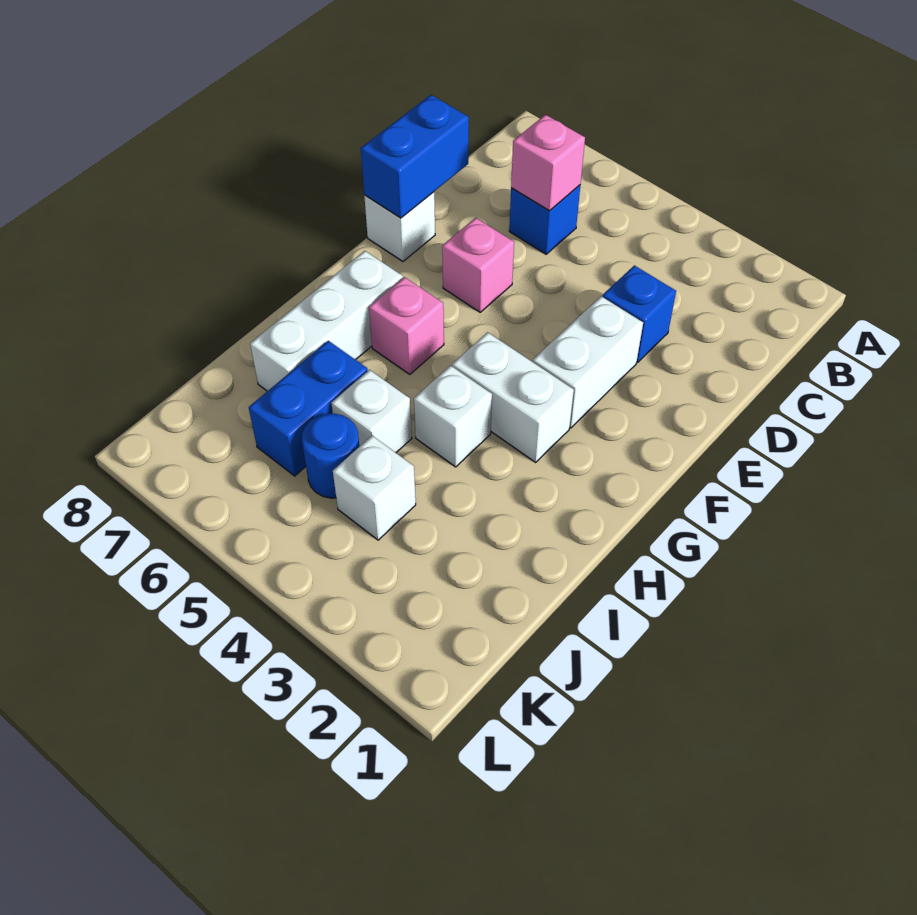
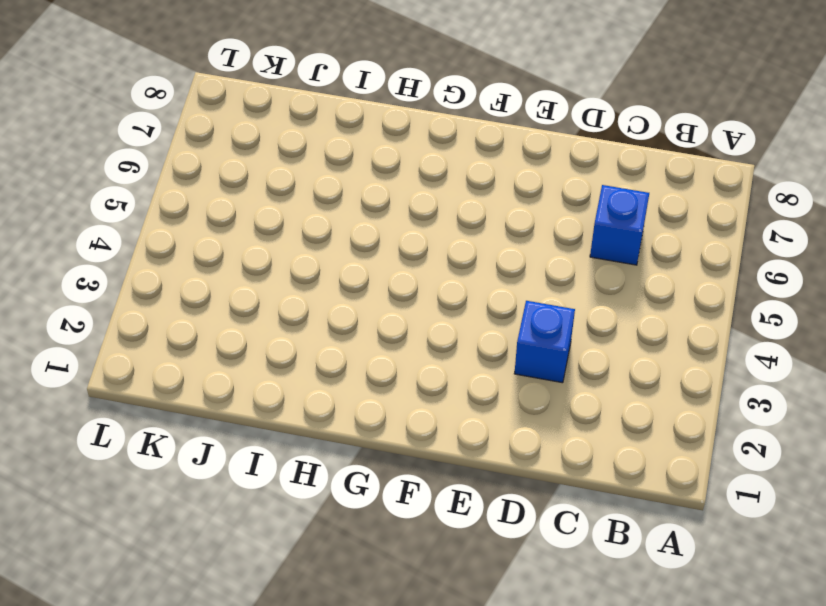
none -> white brick E3:F3 level 1
none -> pink brick E6 level 1
none -> white brick E8 level 1

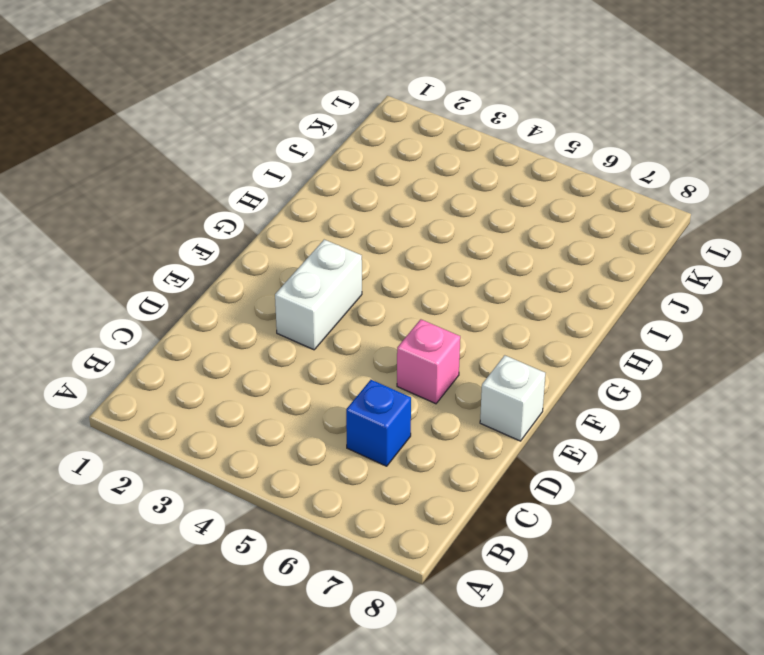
none -> blue brick D3 level 1
none -> white brick G3:G4 level 1
none -> pink brick G6 level 1

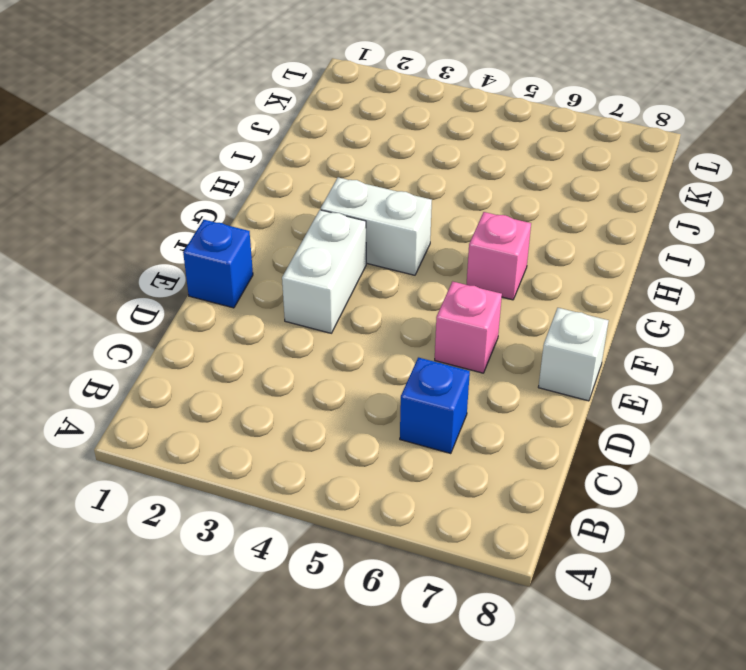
blue brick E1 level 1 -> blue brick D3 level 1
none -> white brick G7:I7 level 1
none -> white brick H4 level 1
none -> white brick I5 level 1

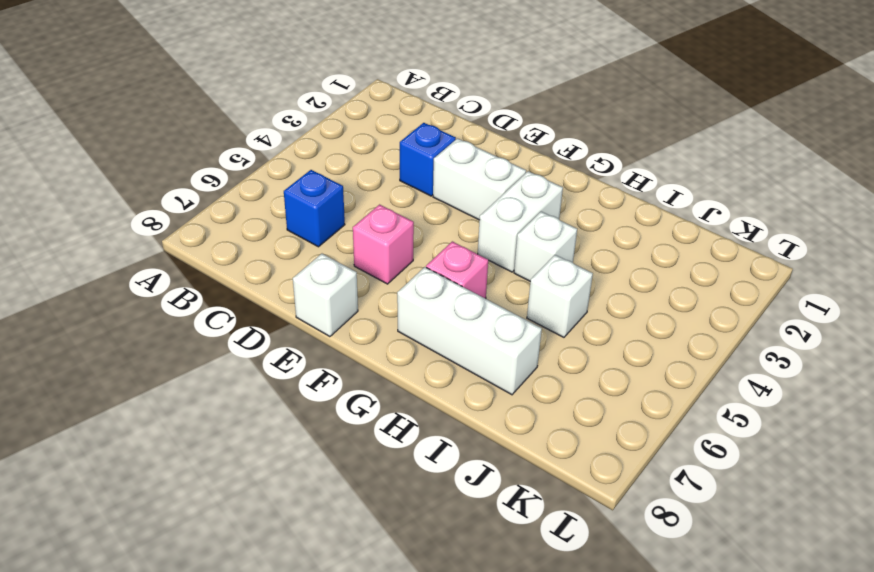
none -> blue brick I6:J6 level 1
none -> white brick J4 level 1
none -> blue round brick J5 level 1

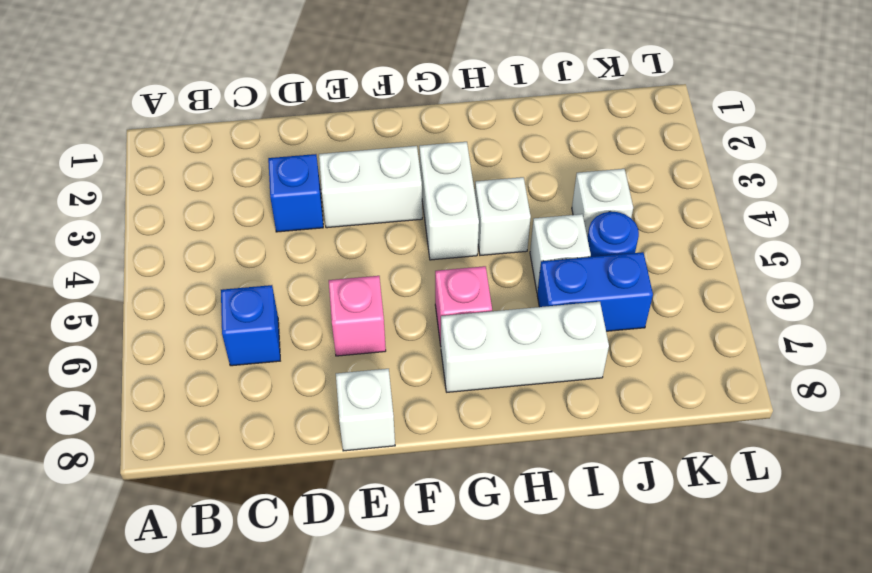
none -> pink brick C6 level 2
none -> blue brick D8:E8 level 2

